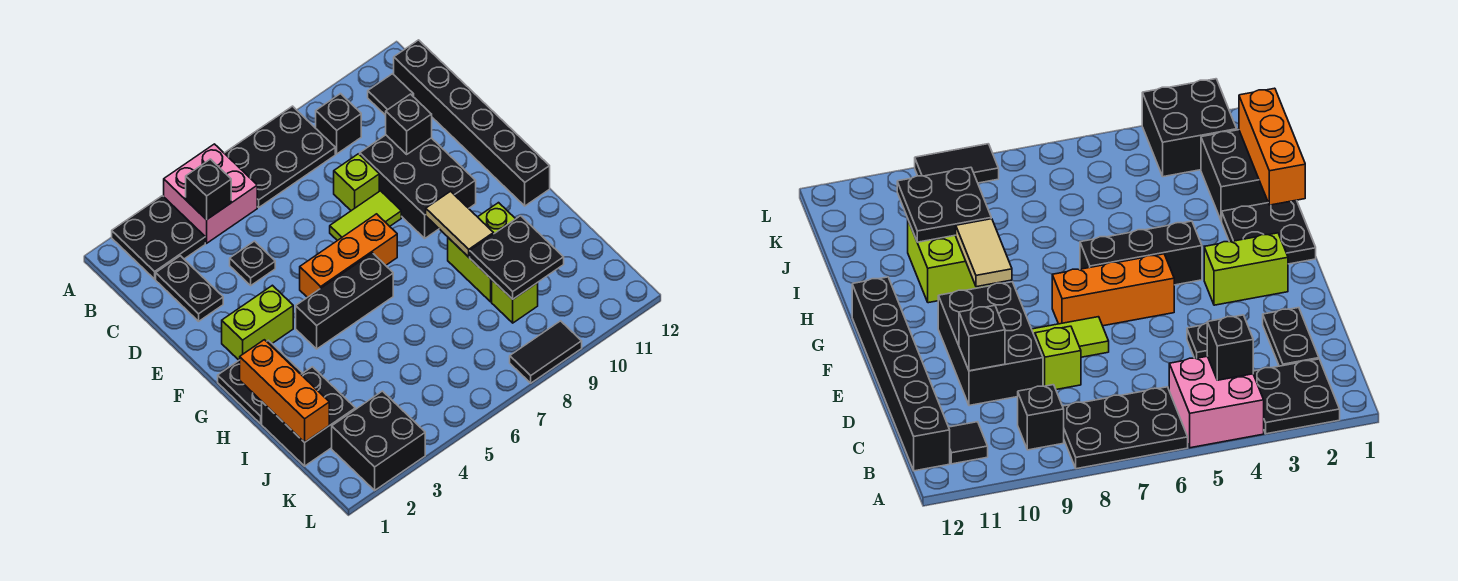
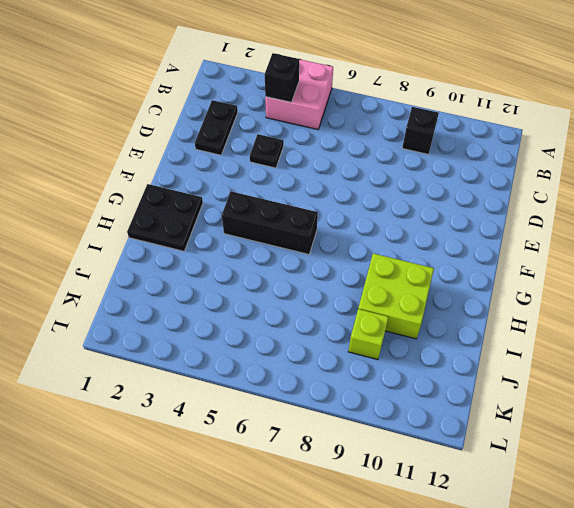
none -> black plate A2:B3 level 1
none -> black plate A6:B8 level 1
none -> black tile B11 level 1

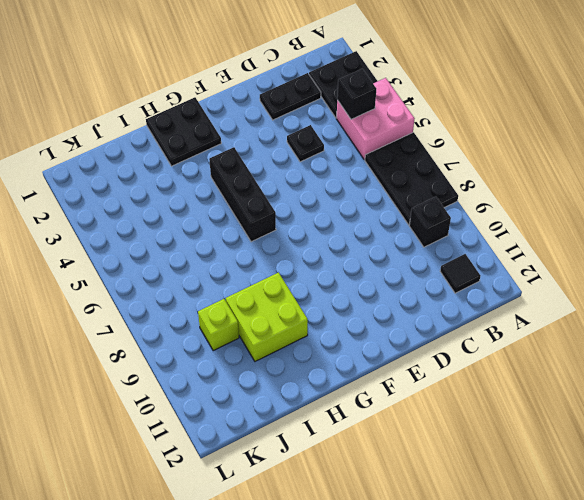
none -> black brick B12:G12 level 1
none -> lime brick D8 level 1
none -> black brick D9:F10 level 1

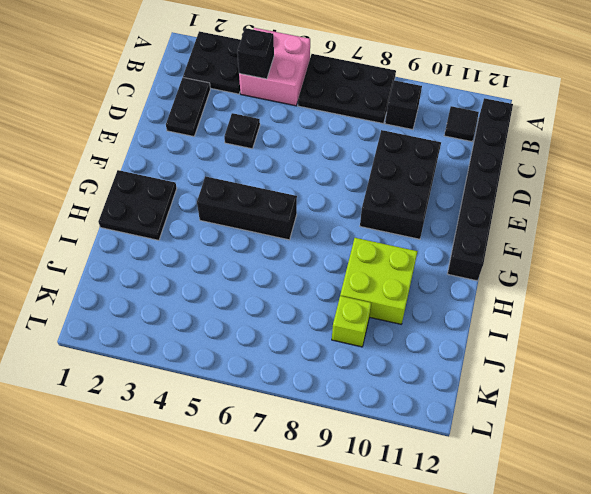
none -> lime brick D8 level 1
none -> lime tile E7:E8 level 1
none -> lime brick F2:F3 level 1

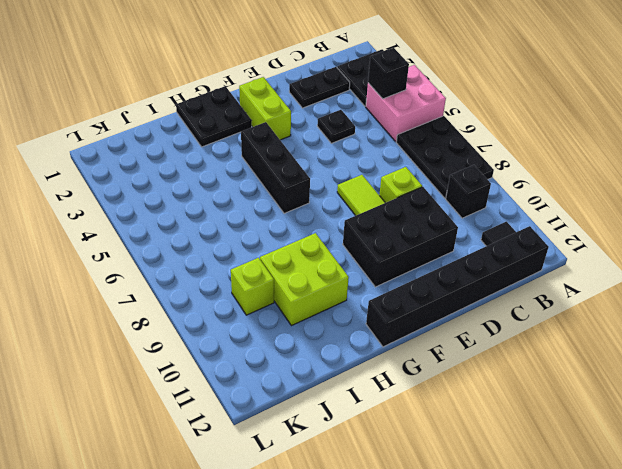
none -> orange brick F5:F7 level 1
none -> black brick I1:J2 level 1
none -> black brick K2:L3 level 1

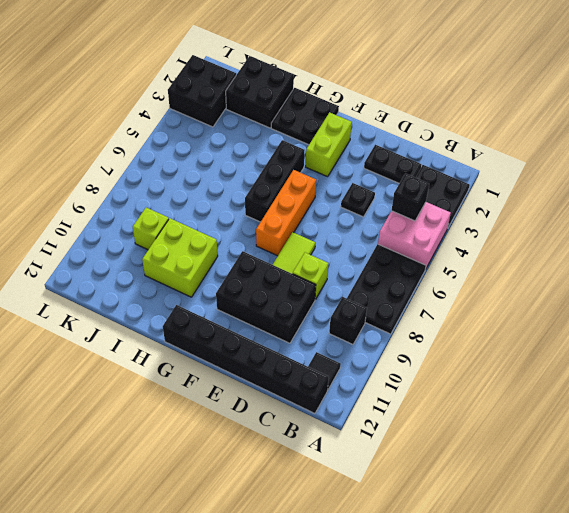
none -> black tile L8:L9 level 1
none -> black brick D10 level 2
none -> tan tile G9:H9 level 2

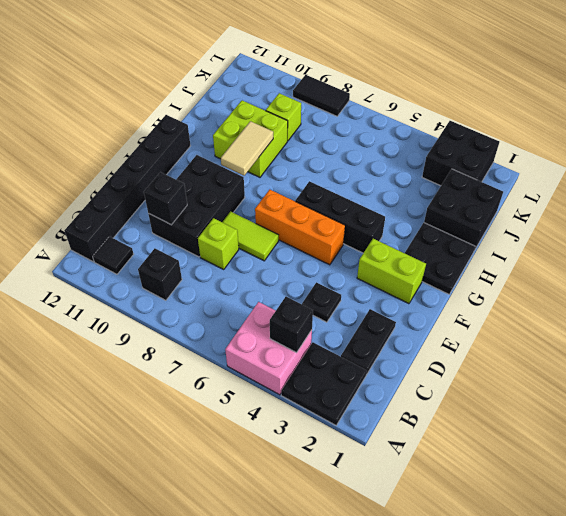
none -> black plate A6:B8 level 1
none -> orange brick H1:J1 level 2
none -> black plate I9:J10 level 2

